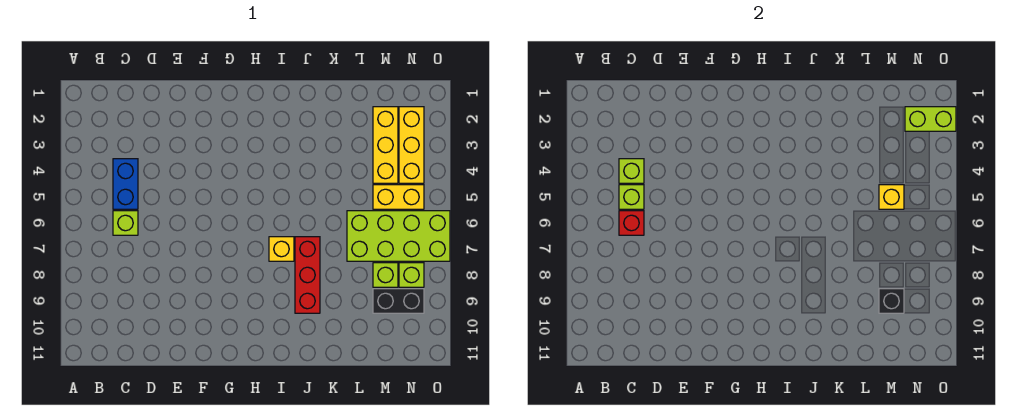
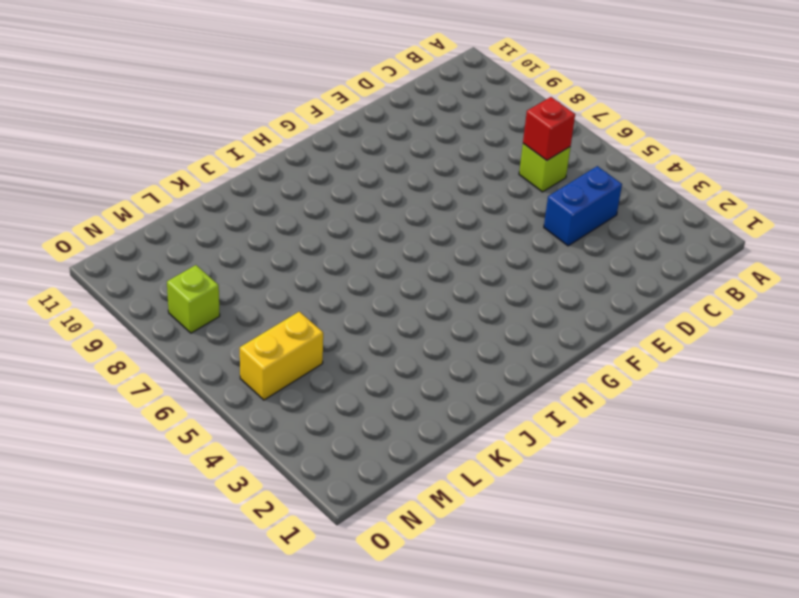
blue brick C4:D4 level 1 -> blue brick C4:C5 level 1
none -> yellow brick I7 level 1
none -> red brick J7:J9 level 1
none -> lime brick L6:O7 level 1

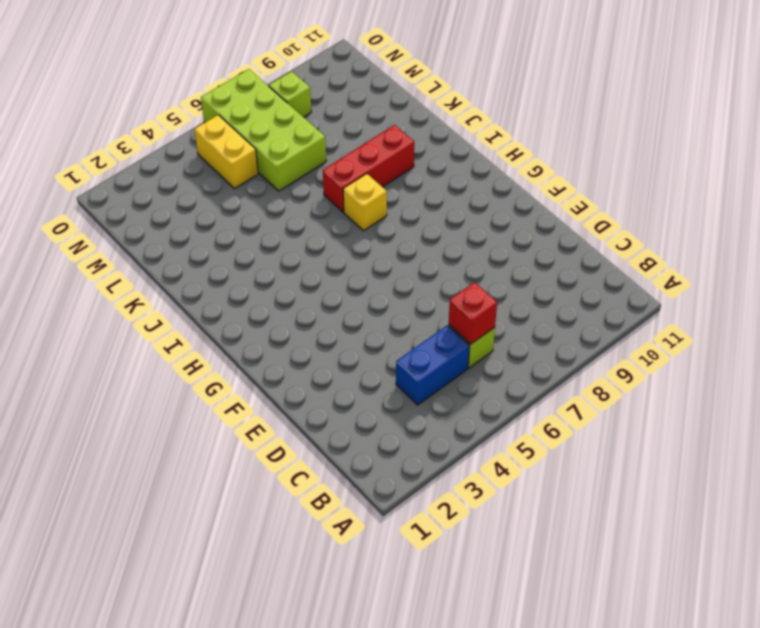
none -> yellow brick M2:M4 level 1
none -> lime brick M8 level 1
none -> black brick M9:N9 level 1

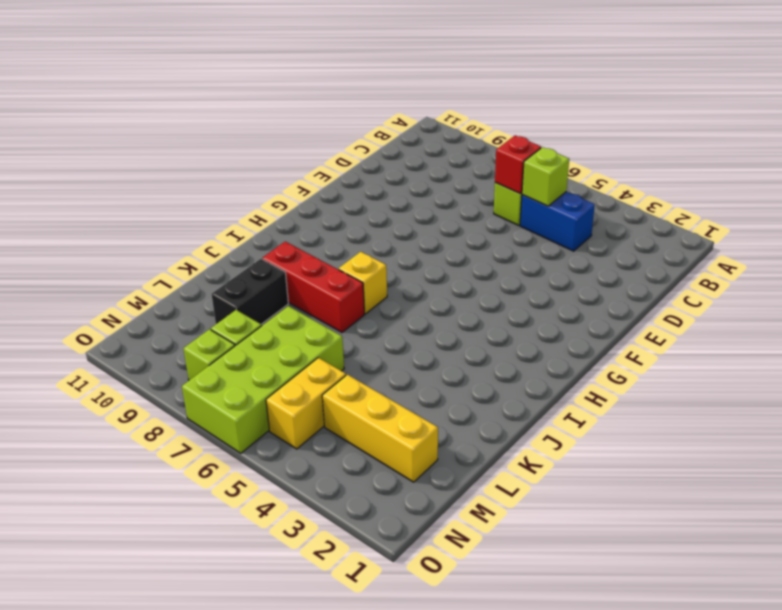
black brick K9:L9 level 1 -> black brick M9:N9 level 1
none -> yellow brick N2:N4 level 1
none -> lime brick C4 level 2
none -> yellow brick M5 level 2

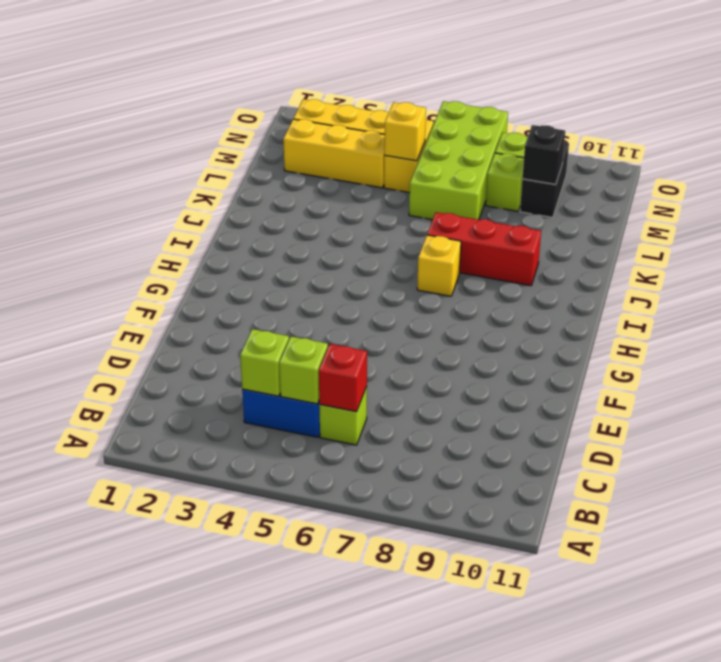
none -> lime brick N2:O2 level 2

